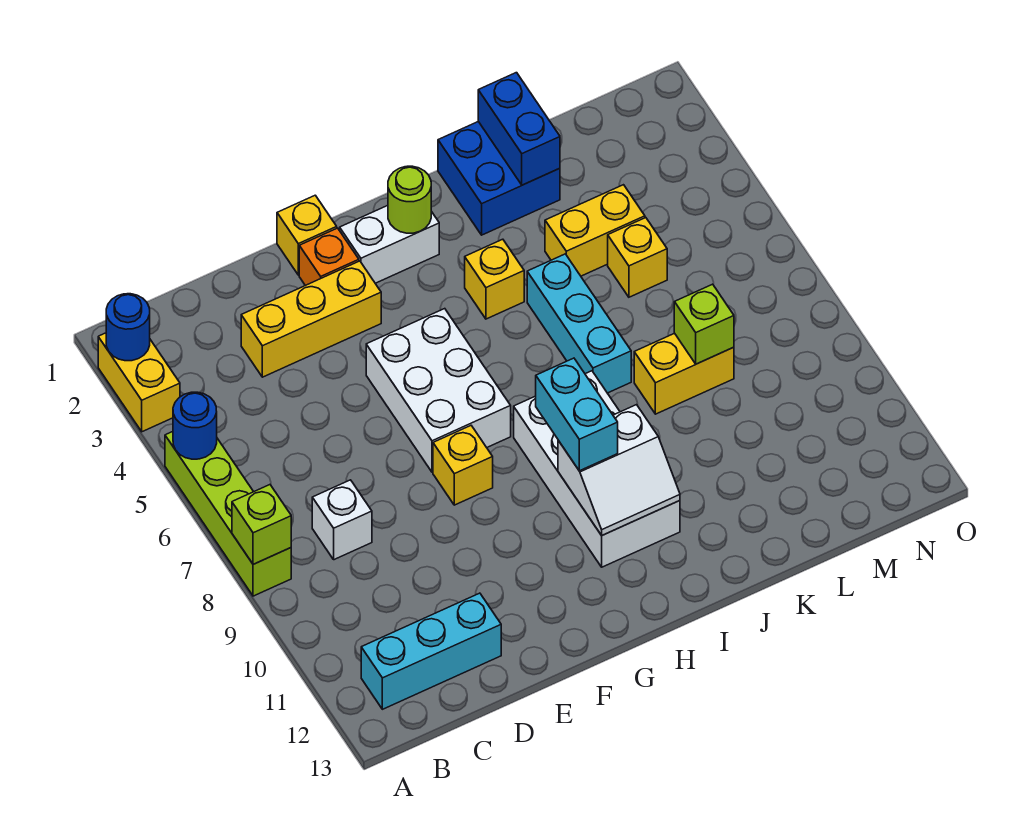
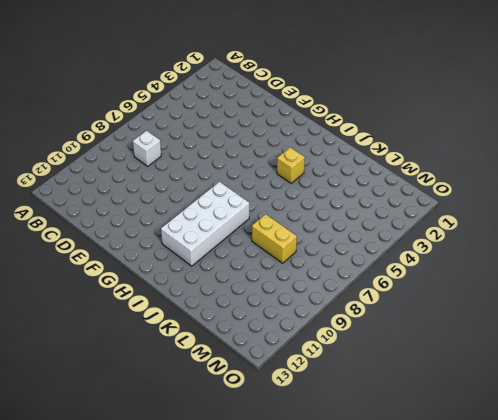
none -> yellow brick A2:A3 level 1
none -> lime brick A5:A8 level 1
none -> cyan brick B12:D12 level 1

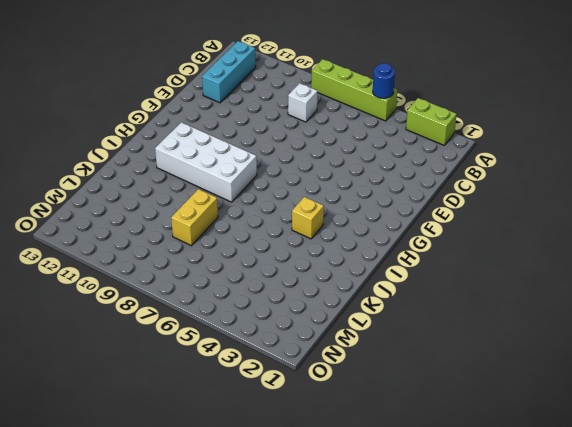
lime brick A2:A3 level 1 -> yellow brick A2:A3 level 1
none -> yellow brick D3:F3 level 1
none -> yellow brick F1 level 1
none -> orange brick F2 level 1

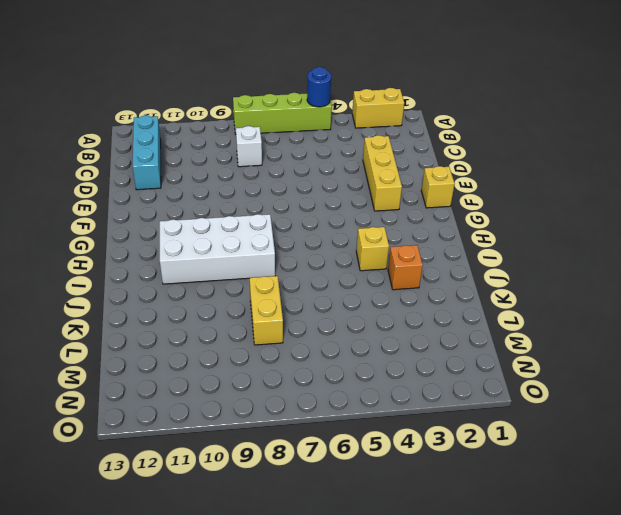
orange brick J3 level 1 -> orange brick F2 level 1
none -> white brick F5:G7 level 1
none -> yellow brick F8 level 1
none -> white brick G2:H2 level 1

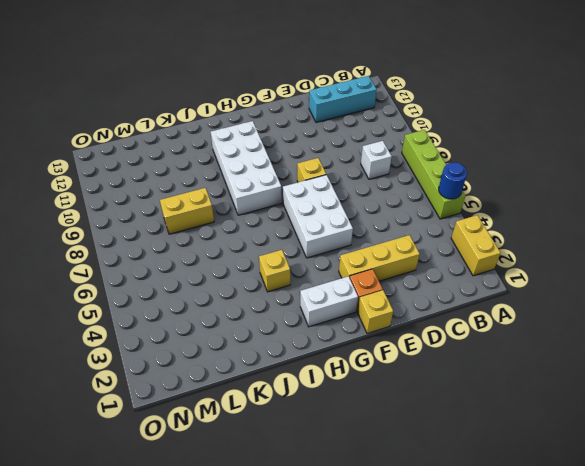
none -> blue brick J1:K2 level 1
none -> cyan brick J5:J7 level 1
none -> yellow brick K4:L4 level 1

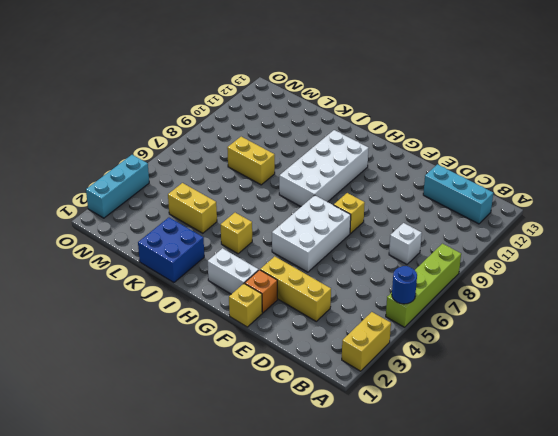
cyan brick O2:O4 level 1 -> cyan brick J5:J7 level 1
none -> yellow brick L5 level 1
none -> blue round brick A2 level 2
none -> lime brick A8 level 2

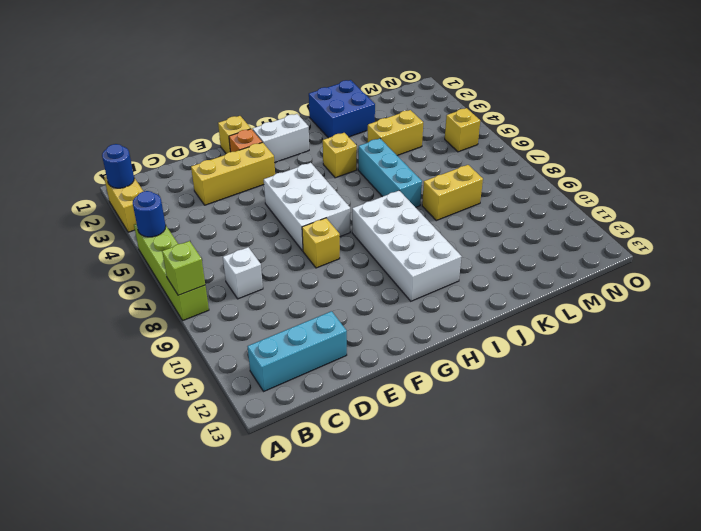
yellow brick N5 level 1 -> yellow brick L5 level 1
none -> lime round brick H2 level 2
none -> white slope H10:I11 level 2 top 10
none -> blue brick K1:K2 level 2

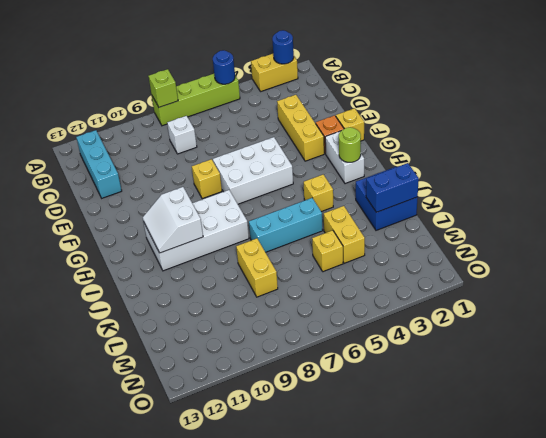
none -> lime brick L8 level 2
none -> cyan brick H9:H10 level 3

